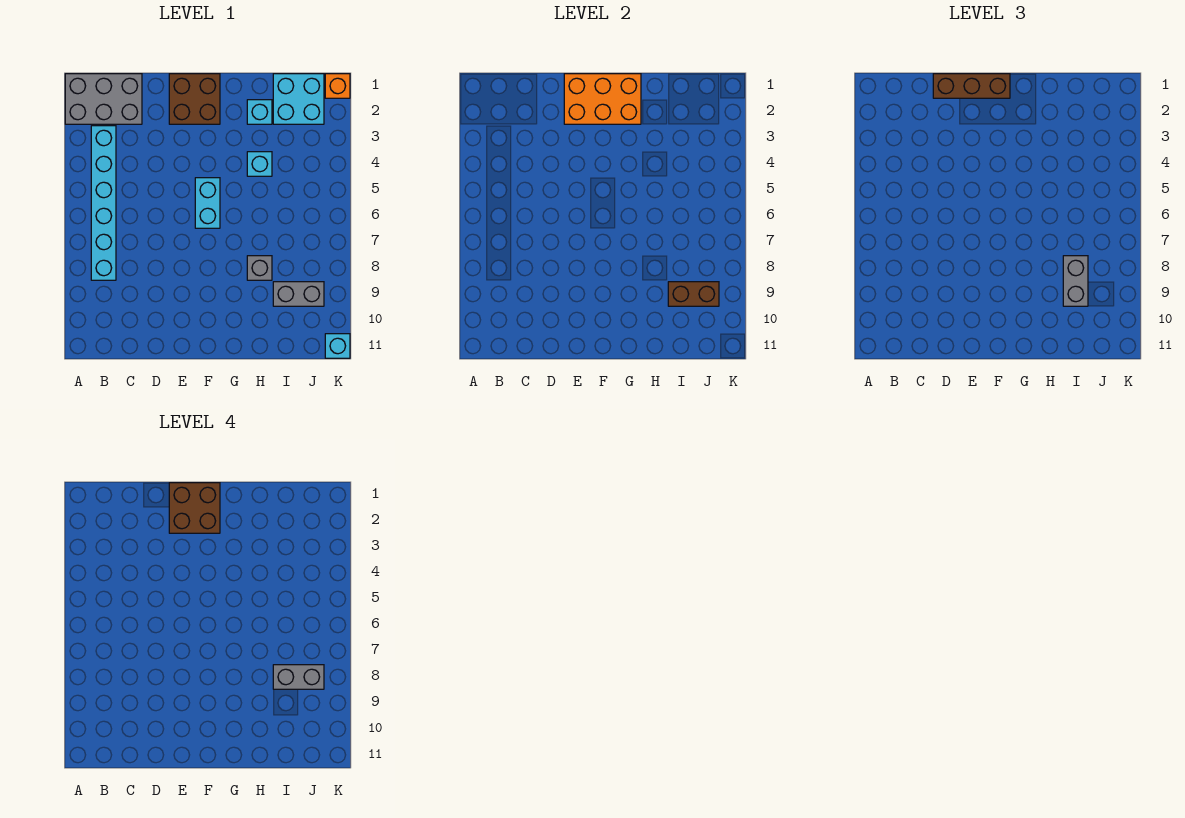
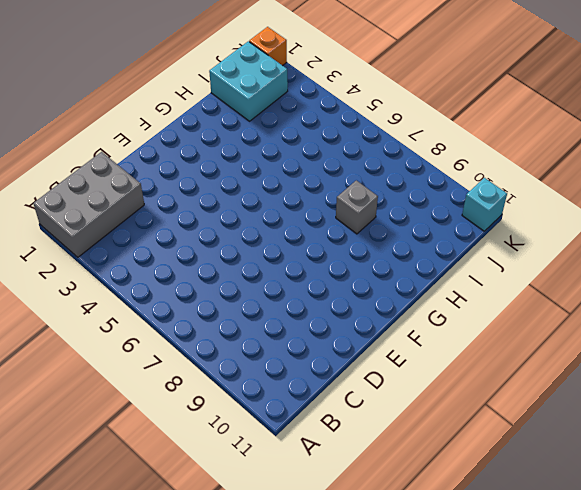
none -> cyan brick B3:B8 level 1
none -> brown brick E1:F2 level 1
none -> cyan brick F5:F6 level 1

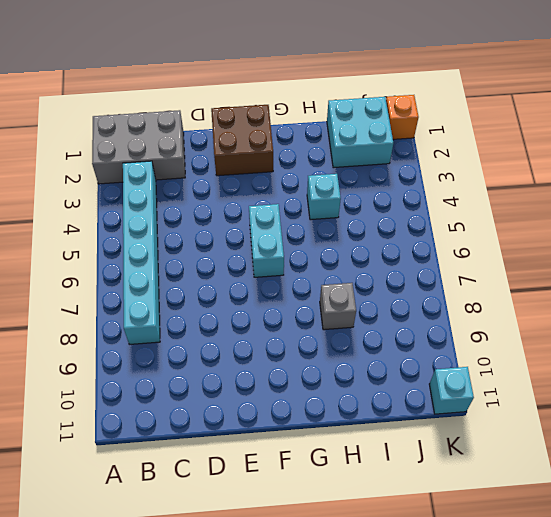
none -> cyan brick H2 level 1
none -> grey brick I9:J9 level 1
none -> orange brick E1:G2 level 2

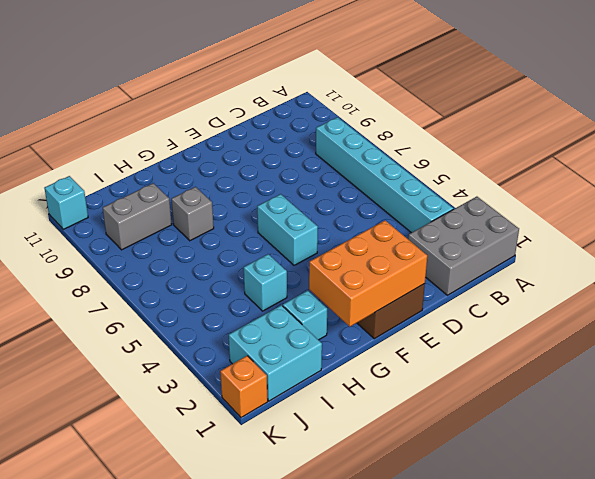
none -> brown brick I9:J9 level 2
none -> brown brick D1:F1 level 3
none -> grey brick I8:I9 level 3

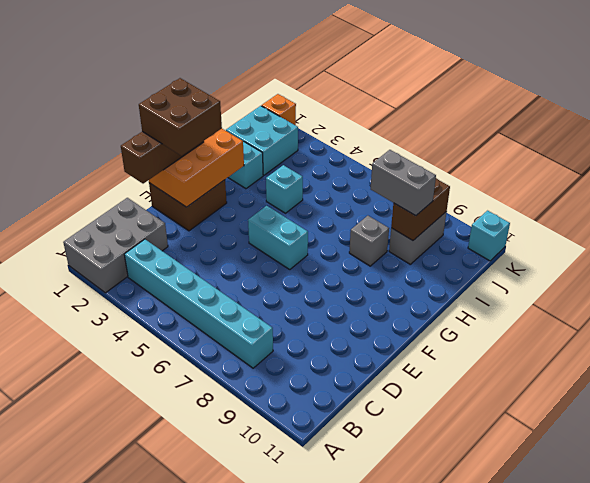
none -> grey brick I8:J8 level 4

